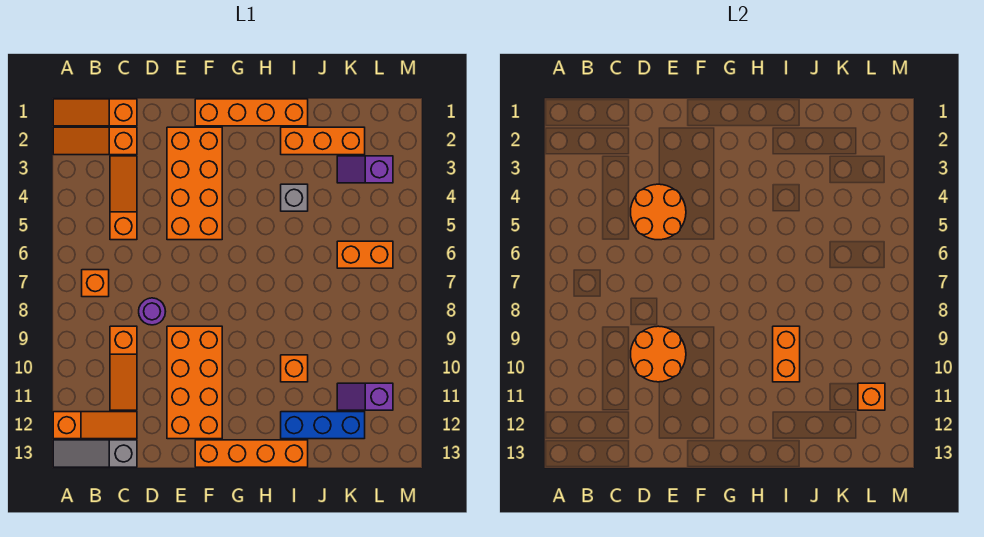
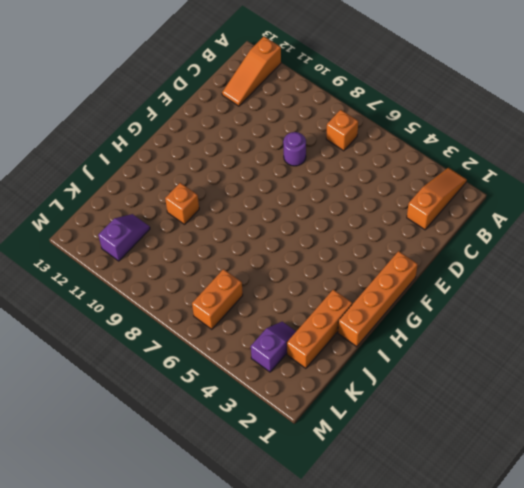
none -> orange slope A1:C1 level 1 top C
none -> grey slope A13:C13 level 1 top C
none -> orange slope C3:C5 level 1 top 5

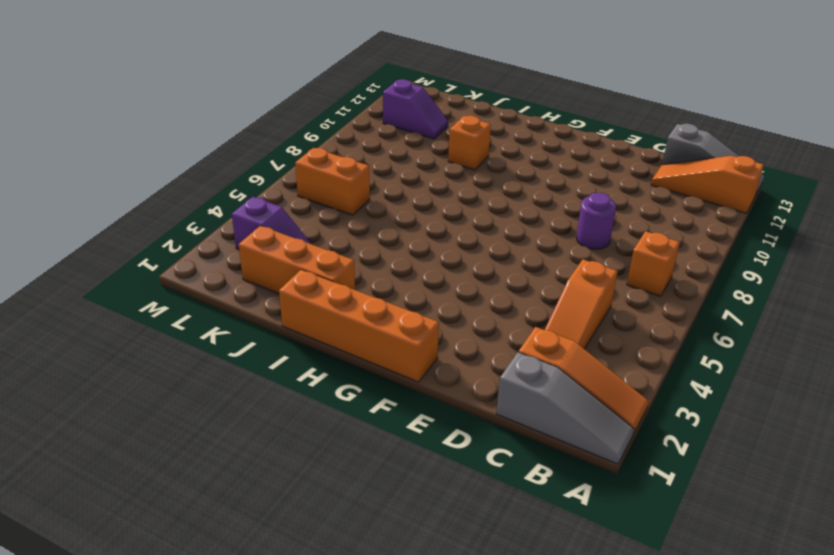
grey slope A1:C1 level 1 top C -> orange slope A1:C1 level 1 top C
none -> orange slope C9:C11 level 1 top 9
none -> orange brick E2:F5 level 1
none -> orange brick E9:F12 level 1

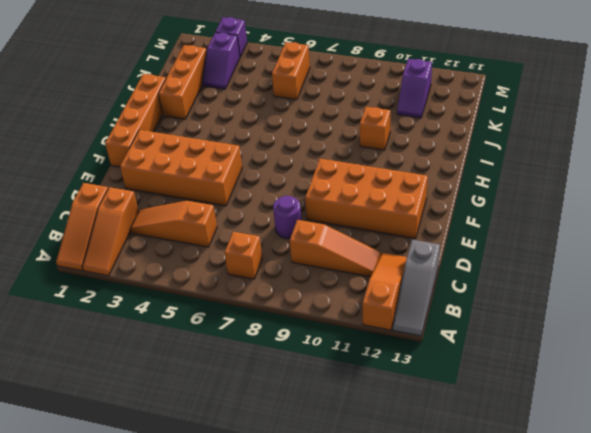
purple brick M3 level 1 -> none
none -> orange brick F13:I13 level 1
none -> grey brick I4 level 1
none -> blue brick I12:K12 level 1

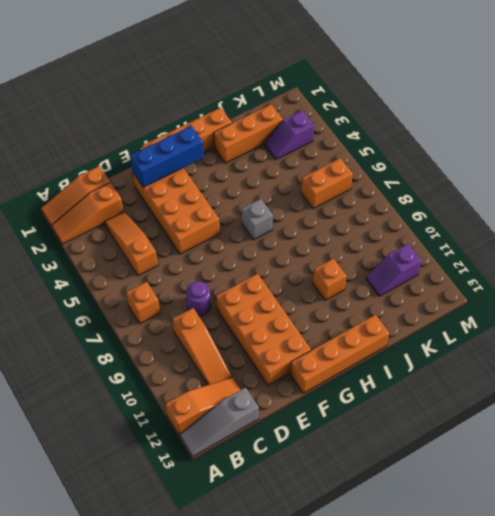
blue brick E2:G2 level 2 -> blue brick I12:K12 level 1
grey brick H6 level 1 -> grey brick I4 level 1
none -> orange round brick D4:E5 level 2
none -> orange round brick D9:E10 level 2
none -> orange brick I9:I10 level 2

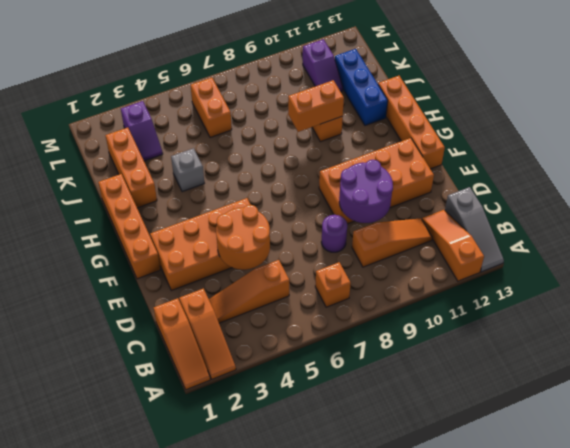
purple round brick D9:E10 level 2 -> orange round brick D9:E10 level 2
none -> orange brick L11 level 2

